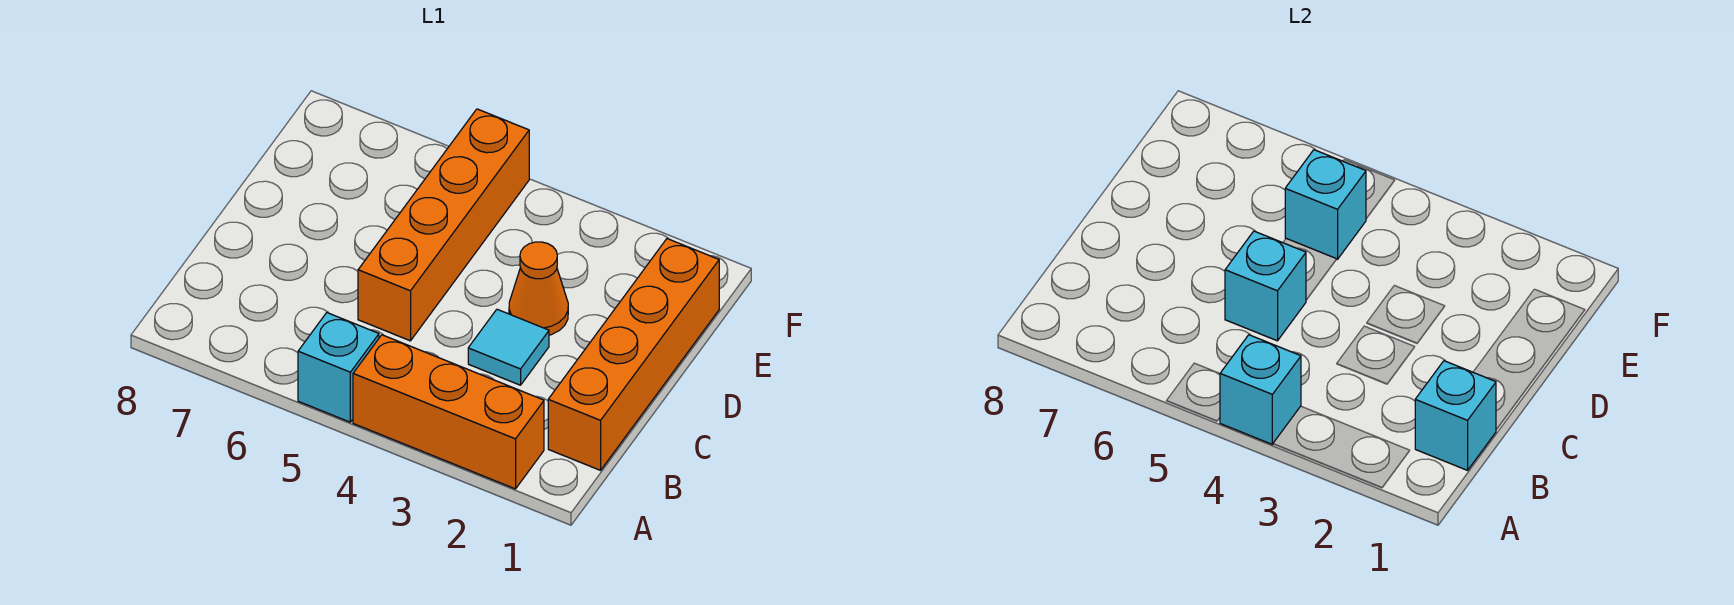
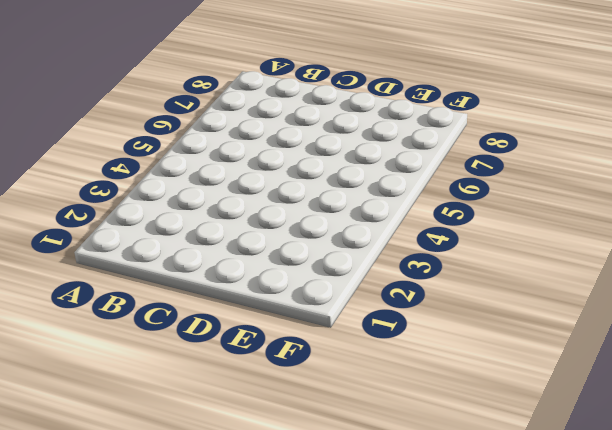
none -> orange brick A2:A4 level 1
none -> cyan brick A5 level 1

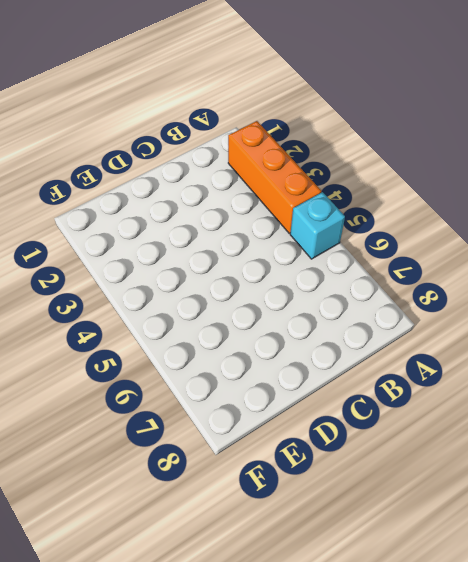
none -> orange brick B1:E1 level 1
none -> cyan tile C3 level 1

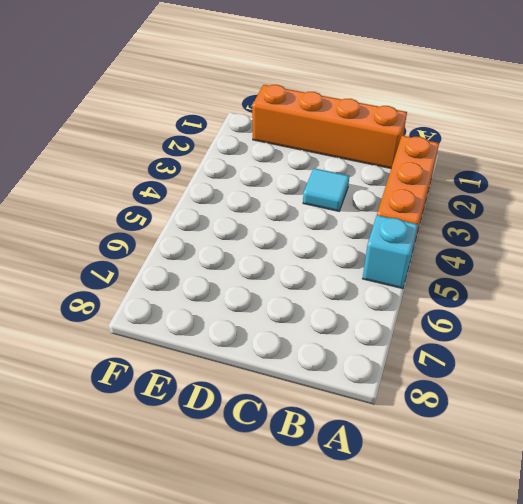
none -> orange brick C5:F5 level 1
none -> orange cone D3 level 1

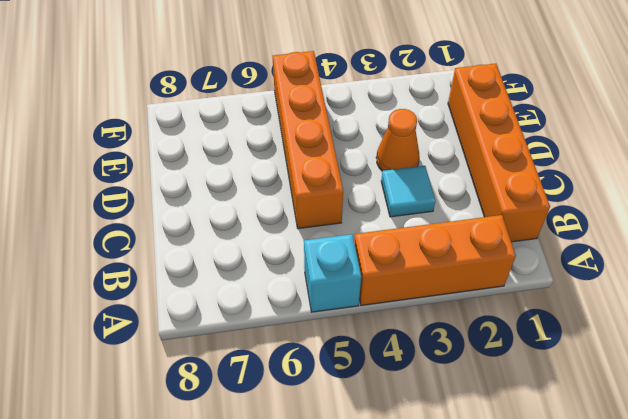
none -> cyan brick A4 level 2
none -> cyan brick B1 level 2

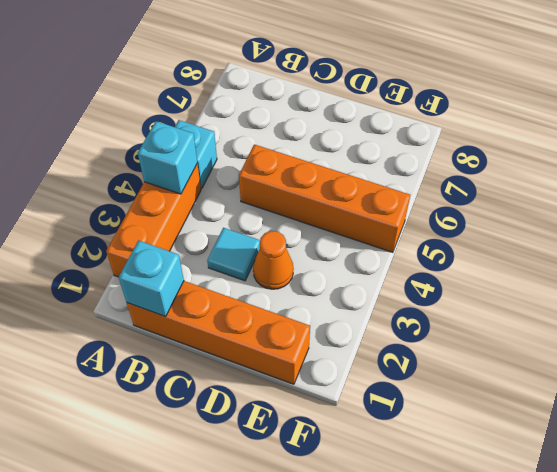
none -> cyan brick C5 level 2
none -> cyan brick E5 level 2

